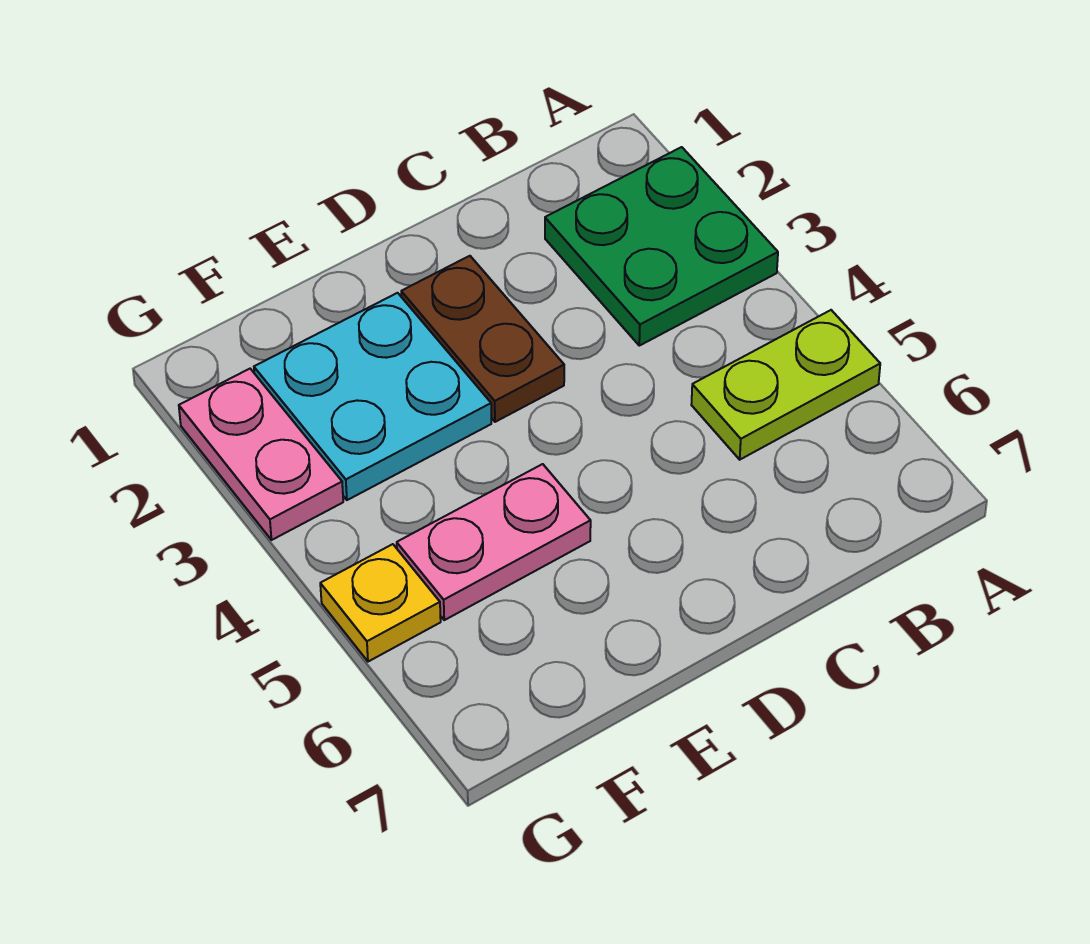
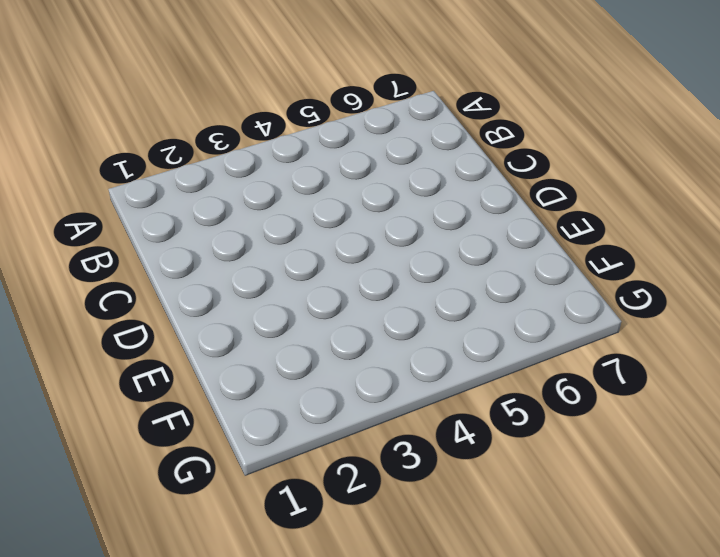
none -> green plate A2:B3 level 1
none -> lime plate A5:B5 level 1

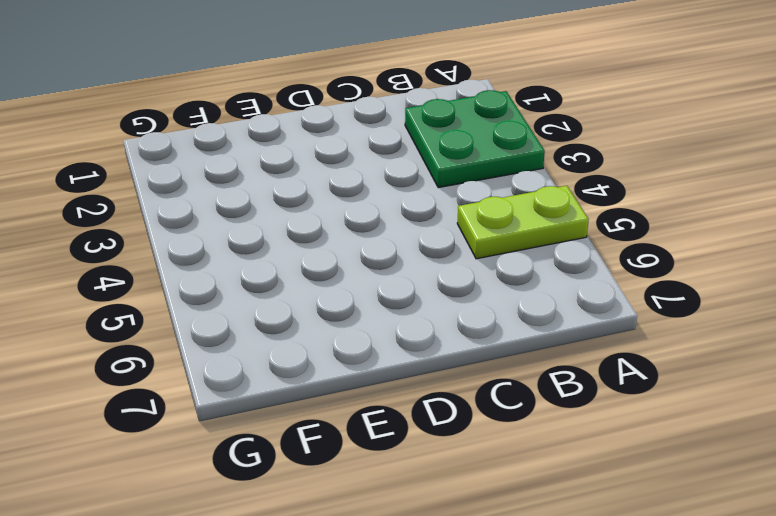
none -> brown plate D2:D3 level 1
none -> cyan plate E2:F3 level 1

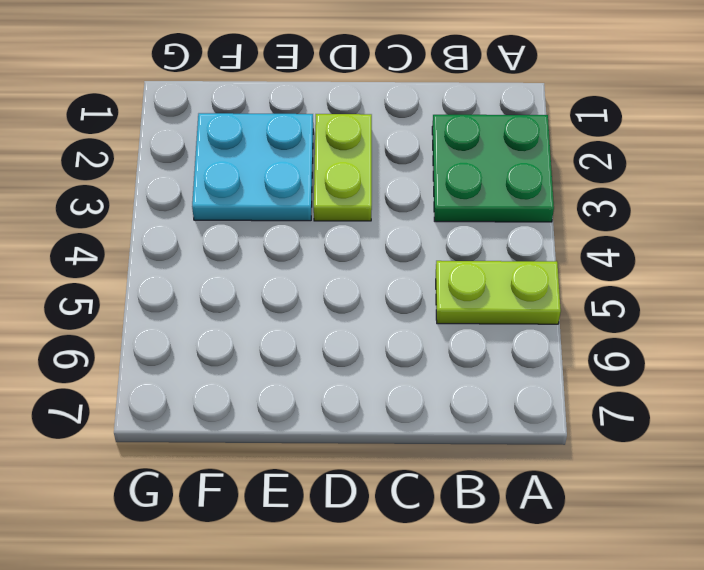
lime plate D2:D3 level 1 -> brown plate D2:D3 level 1
none -> pink plate E5:F5 level 1
none -> pink plate G2:G3 level 1

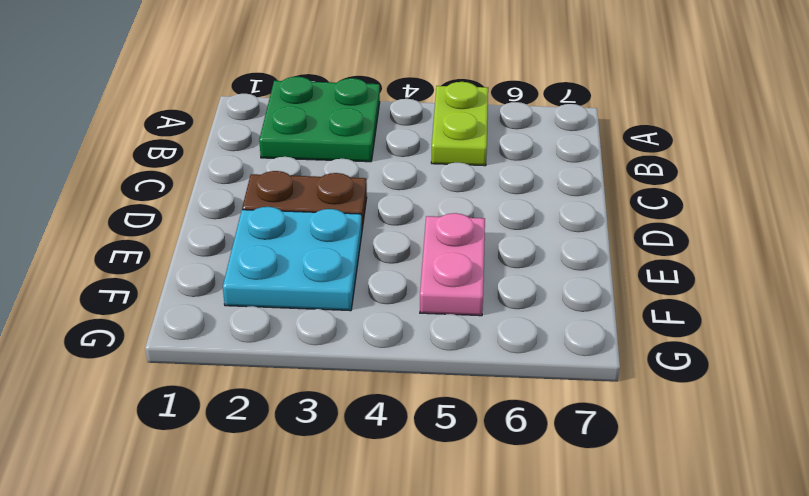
none -> pink plate G2:G3 level 1
none -> yellow plate G5 level 1

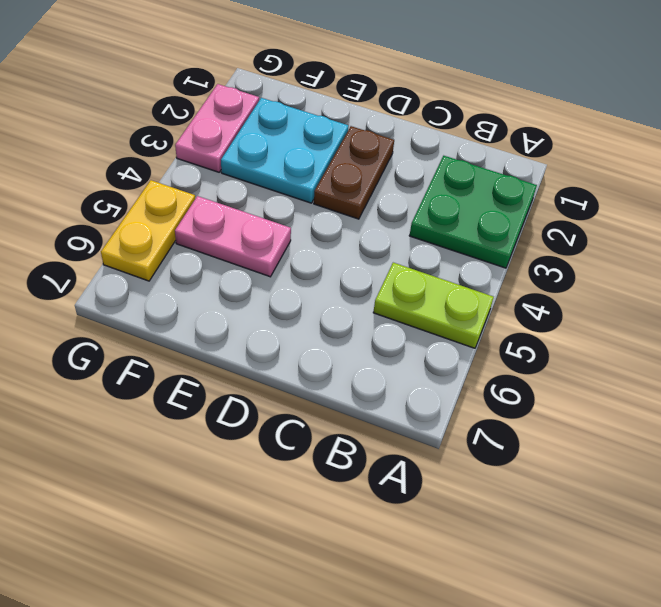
yellow plate G5:G6 level 1 -> yellow plate G5 level 1

